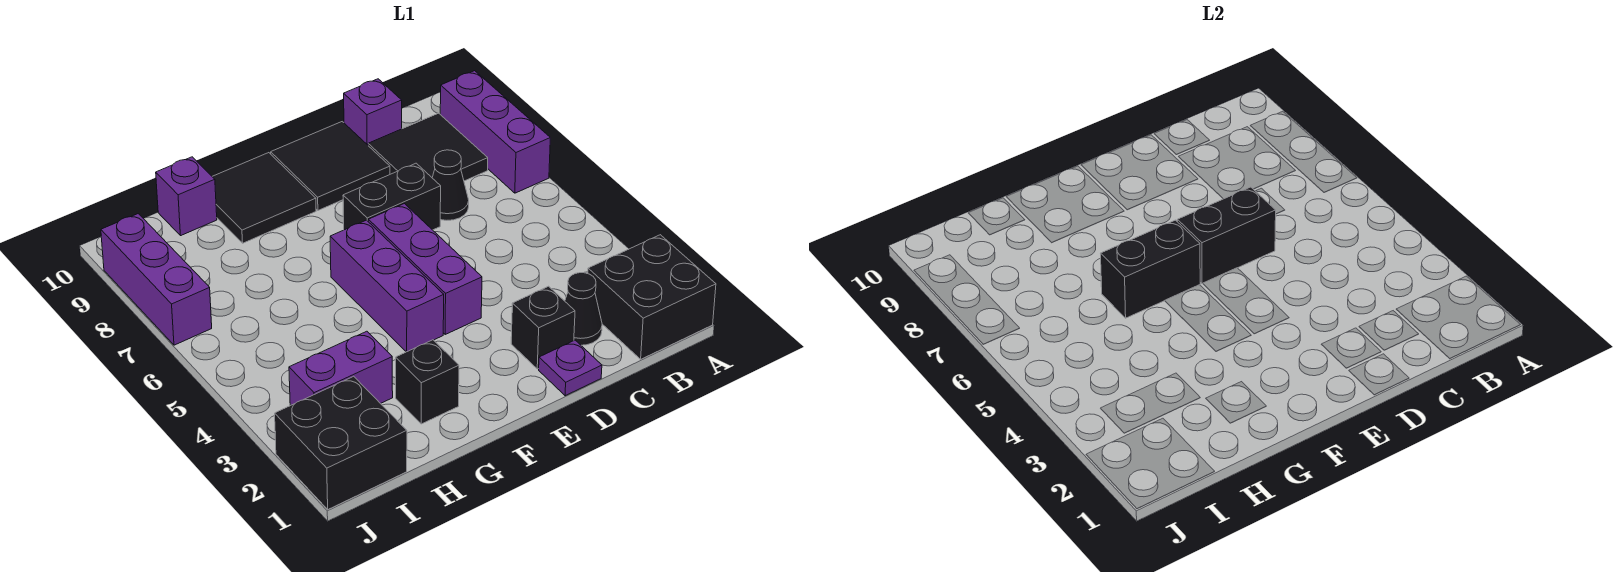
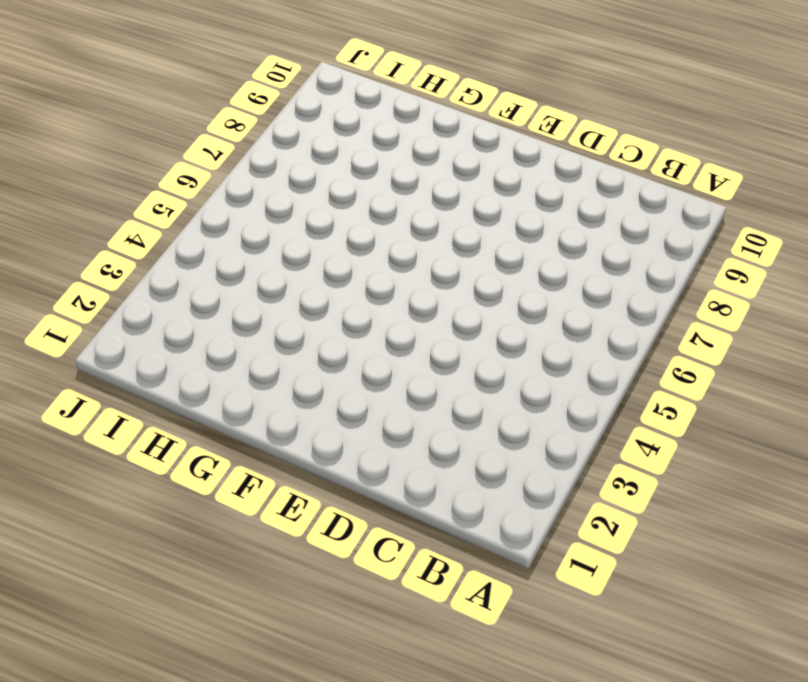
none -> black brick A1:B2 level 1
none -> purple brick A7:A9 level 1
none -> black tile B8:C9 level 1

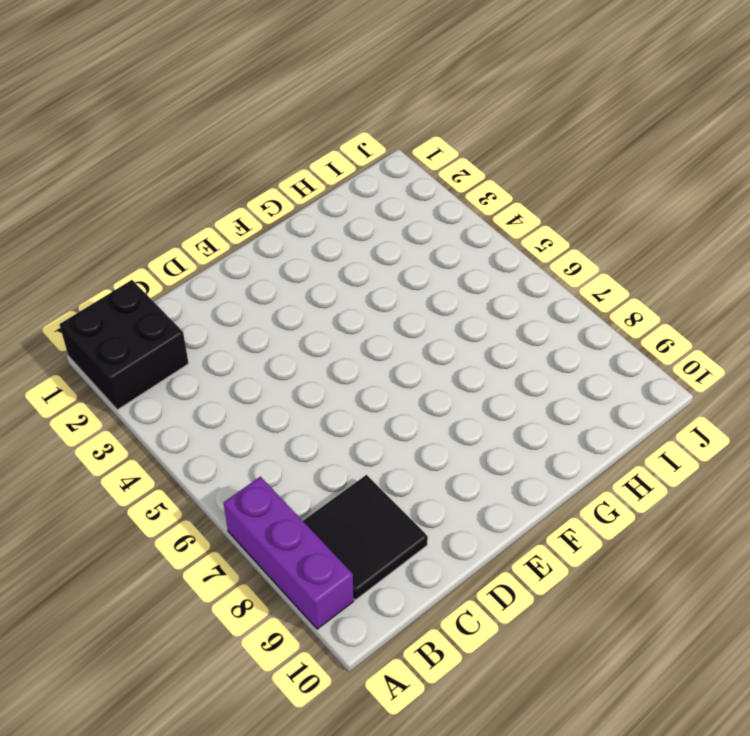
none -> black cone C2 level 1
none -> black cone C7 level 1
none -> purple brick C10 level 1

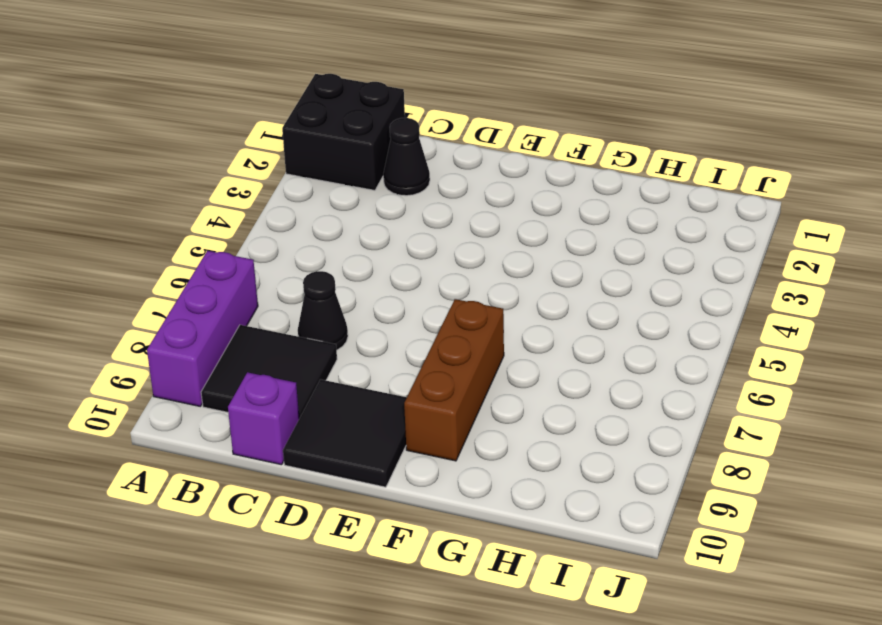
brown brick F7:F9 level 1 -> black tile F9:G10 level 1
none -> purple plate D1 level 1
none -> black brick D2 level 1
none -> black brick D7:E7 level 1

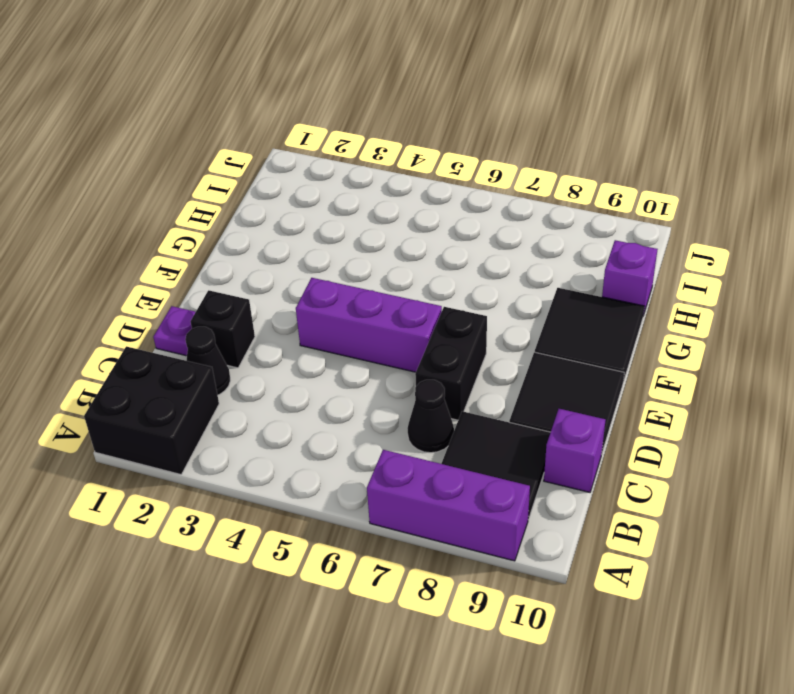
none -> purple brick F4:F6 level 1
none -> black brick G2 level 1
none -> purple brick H3:I3 level 1

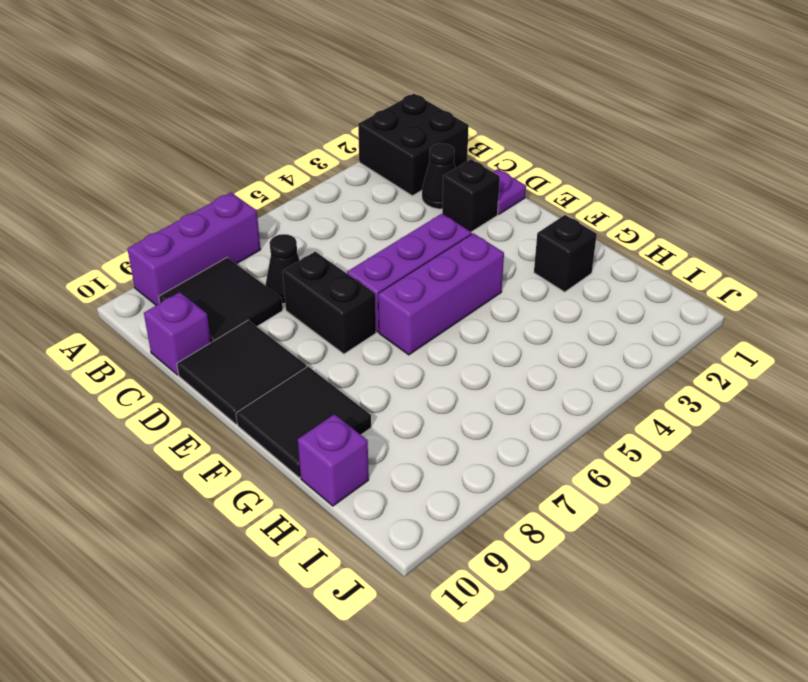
none -> purple brick H3:I3 level 1
none -> black brick I1:J2 level 1
none -> purple brick J7:J9 level 1

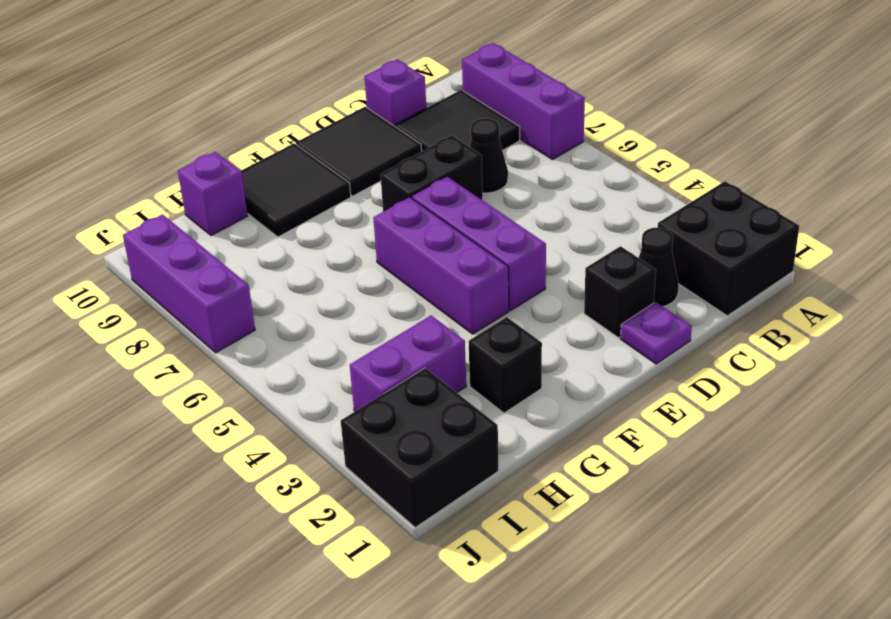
none -> black brick D6:E6 level 2
none -> black brick F6:G6 level 2

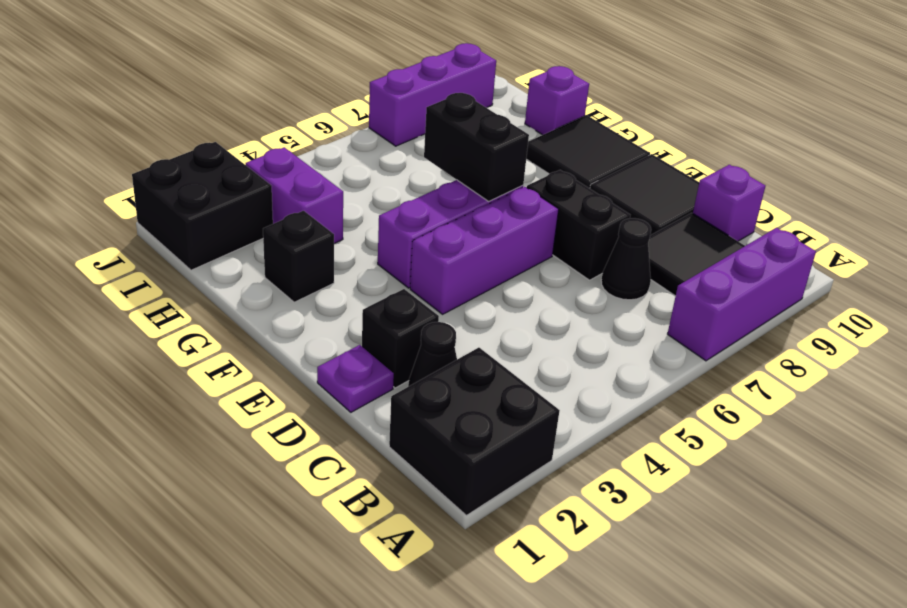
none -> black brick D6:E6 level 2

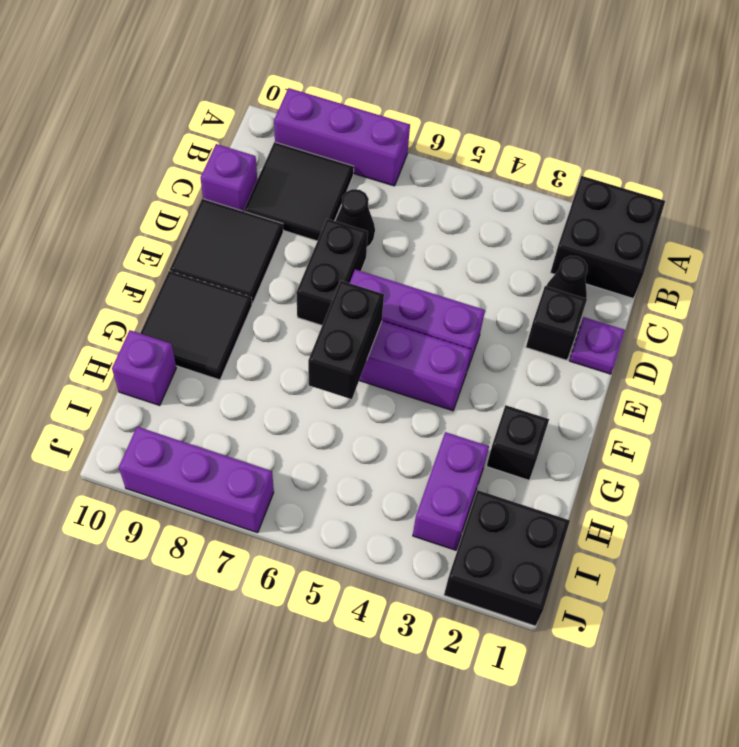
none -> black brick D6:E6 level 2

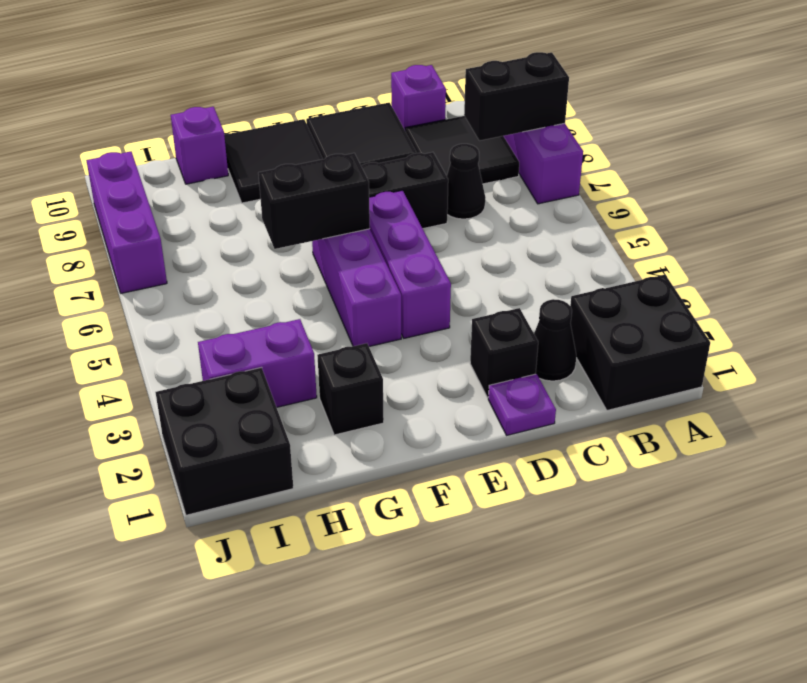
black brick A8:B8 level 2 -> black brick D6:E6 level 2

